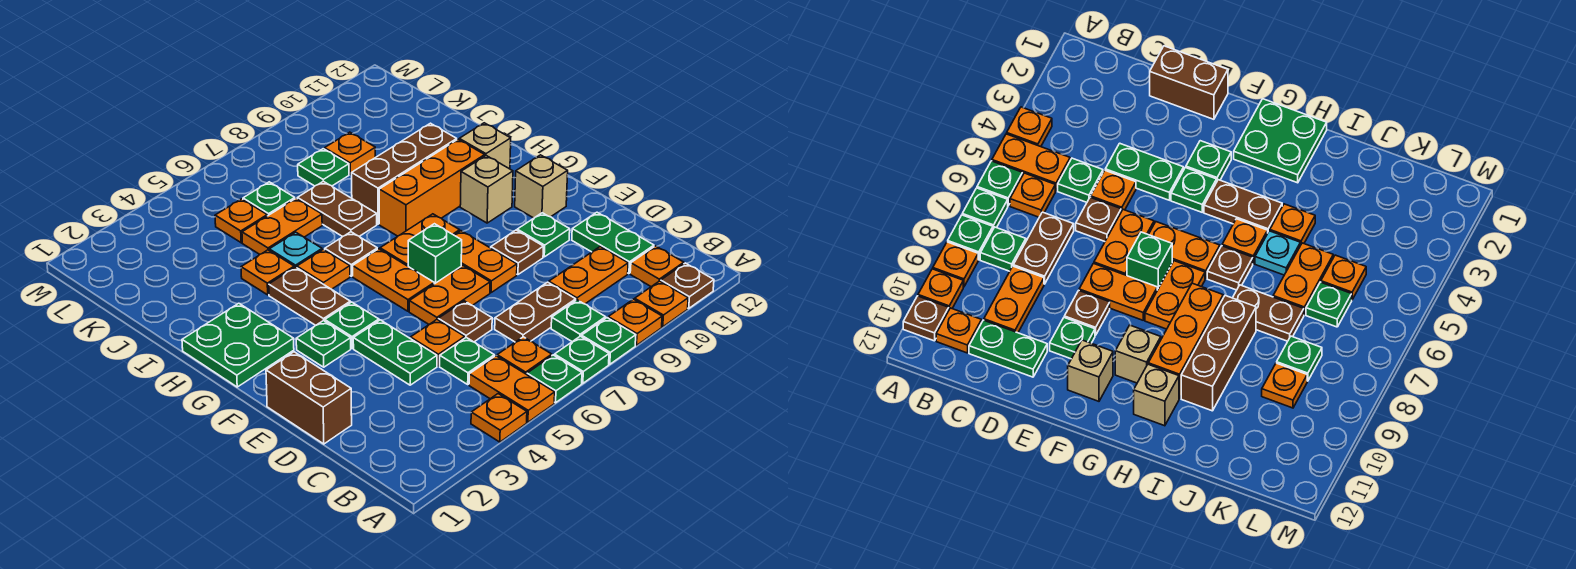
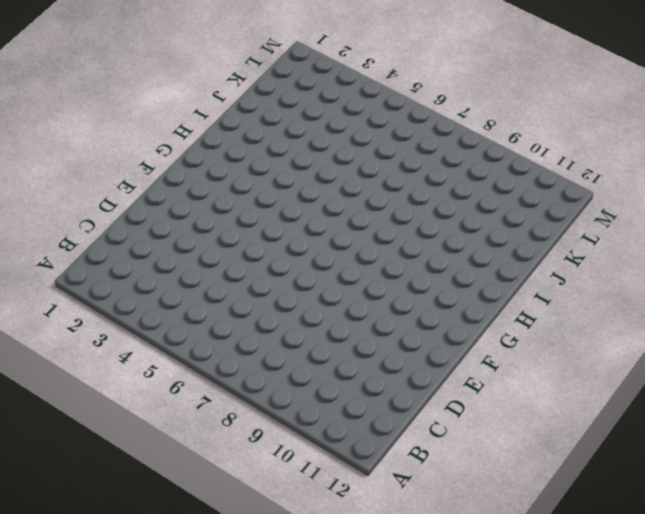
none -> orange plate A4 level 1
none -> orange plate A5:B5 level 1
none -> green plate A6 level 1
none -> green plate A7 level 1

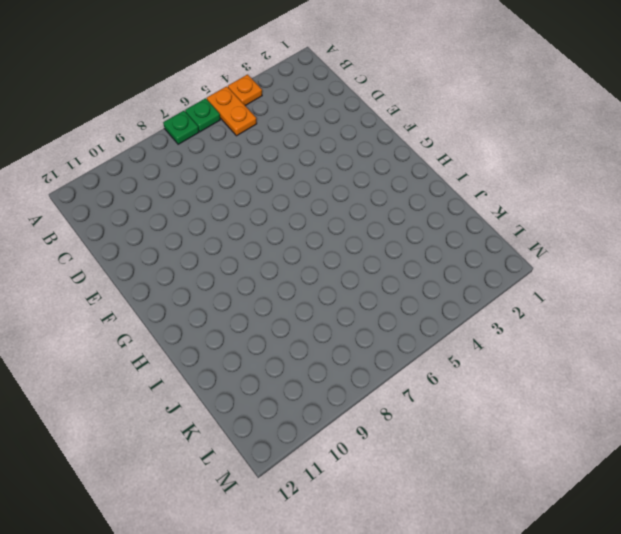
none -> green plate A8 level 1
none -> orange plate A9 level 1
none -> orange plate A10 level 1
none -> brown plate A11 level 1

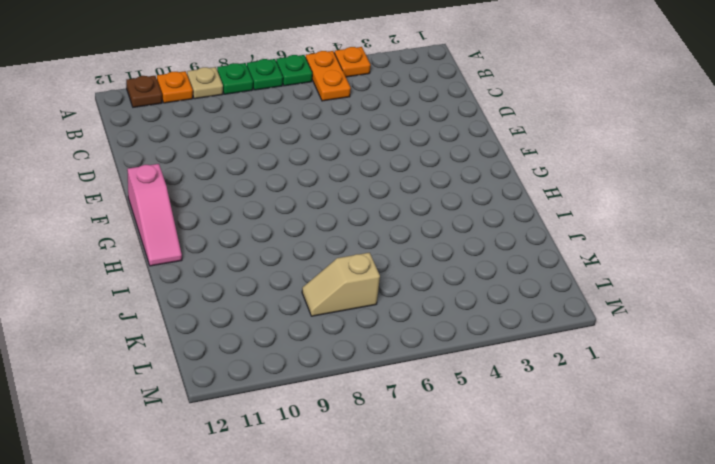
tan plate A9 level 1 -> orange plate A9 level 1
pink slope F12:H12 level 1 top F -> none
tan slope K7:K8 level 1 top 7 -> green plate K8 level 1
none -> orange plate B6 level 1
none -> green plate B8 level 1
none -> orange plate B11 level 1
none -> green plate C5 level 1

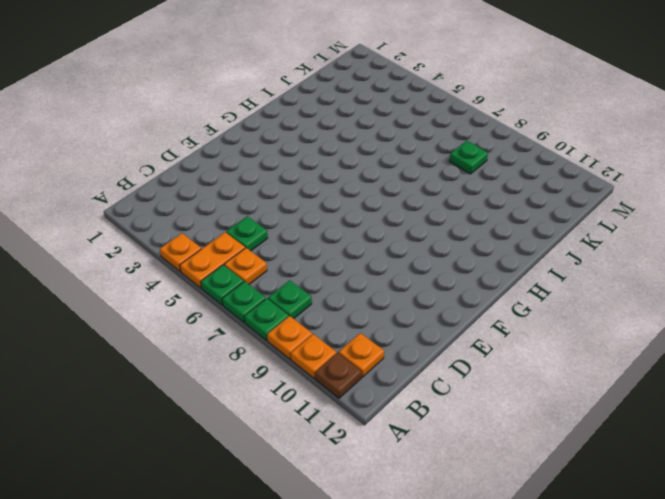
none -> brown plate C7:C8 level 1
none -> orange plate C9:C10 level 1
none -> green plate C11:D11 level 1
none -> brown brick D1:E1 level 1

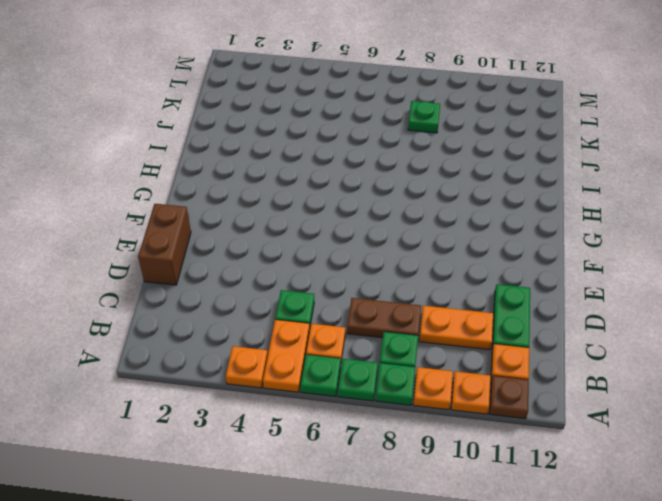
none -> green plate D4:E4 level 1
none -> orange plate D5 level 1
none -> brown plate D6 level 1
none -> orange plate E6:E7 level 1

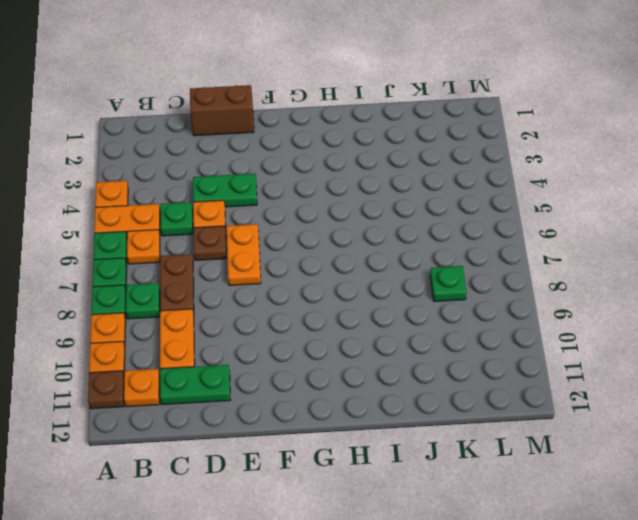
none -> orange plate E8:F8 level 1
none -> brown plate E9 level 1
none -> green plate E10 level 1
none -> green plate F3 level 1

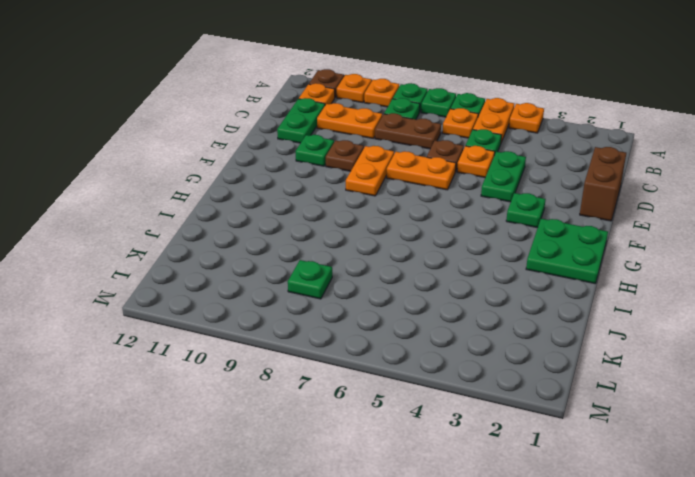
none -> green plate F4 level 1
none -> orange plate F6:G6 level 1
none -> green brick F7 level 1
none -> tan brick F11 level 1

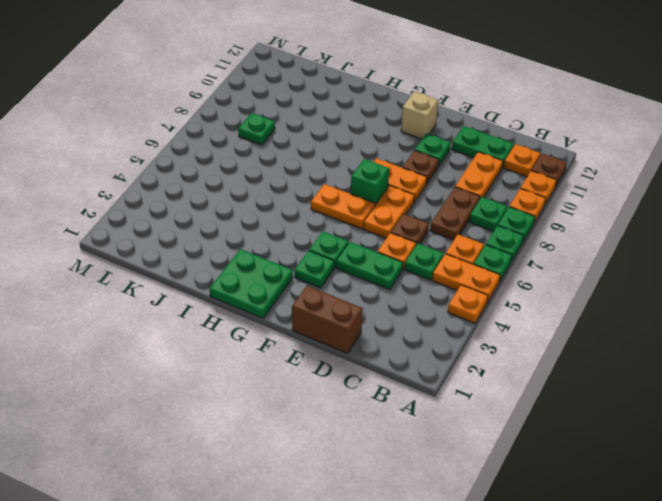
none -> brown plate G4:H4 level 1
none -> orange plate G7:G8 level 1
none -> tan brick G10 level 1
none -> orange plate H5 level 1

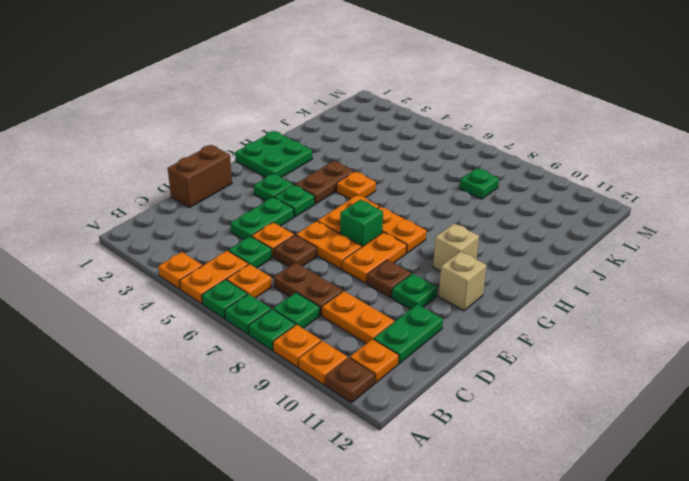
none -> brown plate H6 level 1
none -> orange brick H8:H10 level 1
none -> tan brick H11 level 1
none -> orange plate I4 level 1

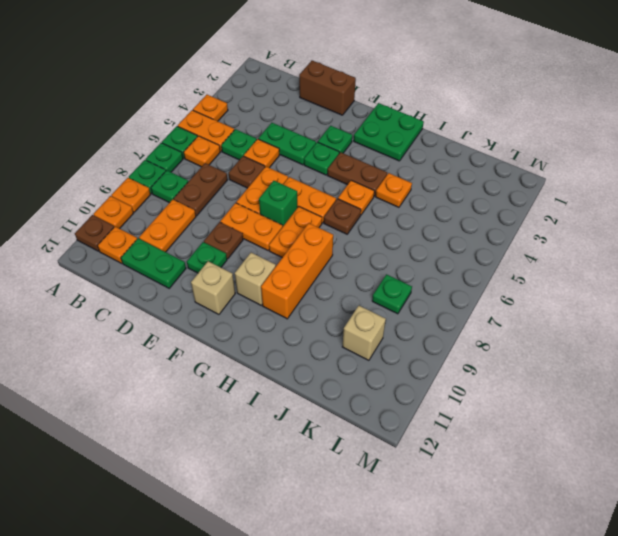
tan brick K10 level 1 -> tan brick H11 level 1
none -> cyan plate I5 level 1
none -> brown plate I7:J7 level 1
none -> brown brick I8:I10 level 1
none -> orange plate J5:J6 level 1

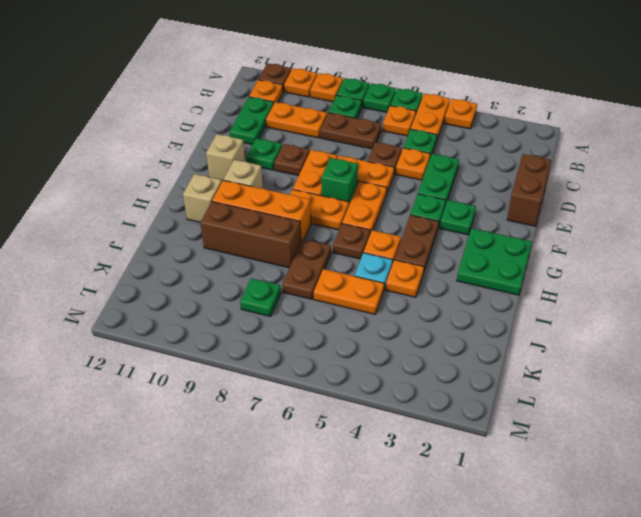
none -> orange plate K5 level 1
none -> green plate K6 level 1
none -> orange plate K9 level 1

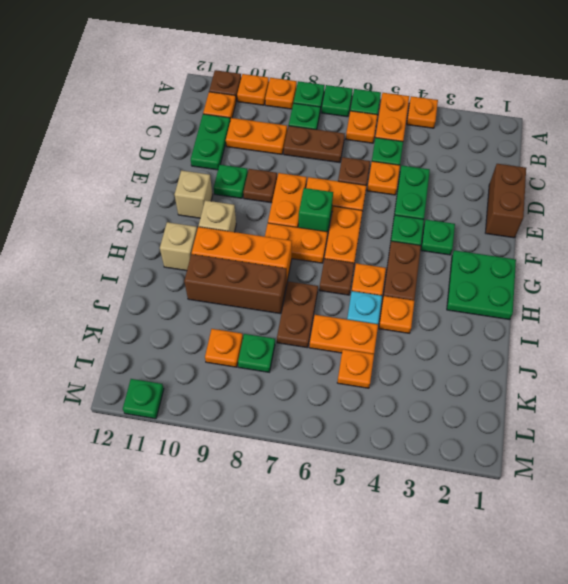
green plate M11 level 1 -> green plate K6 level 1

